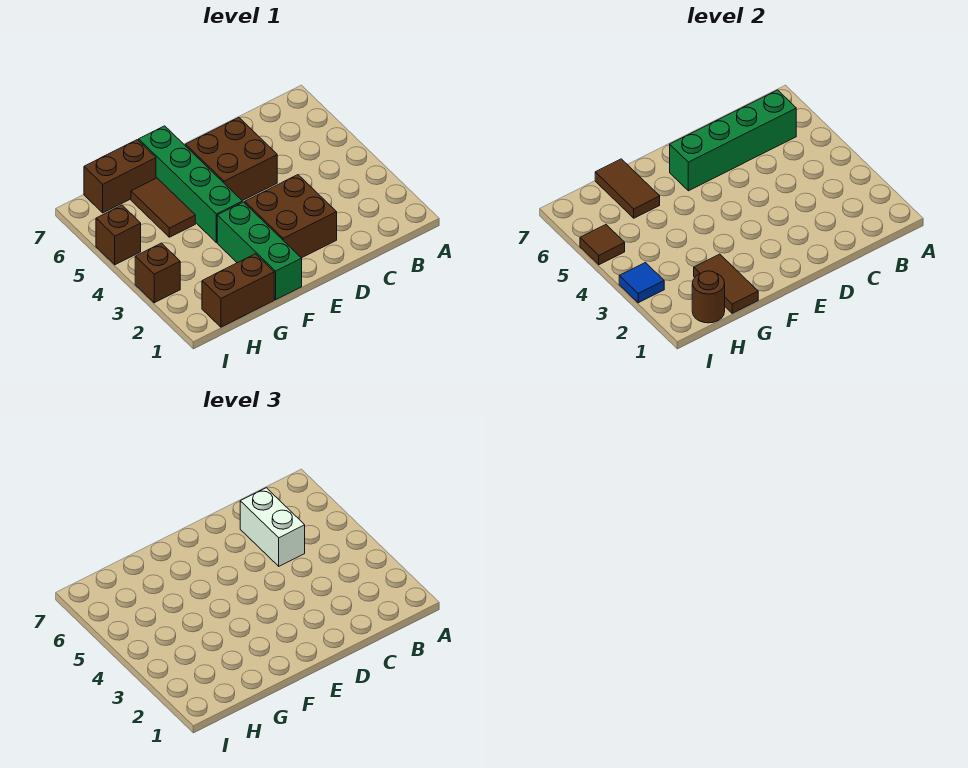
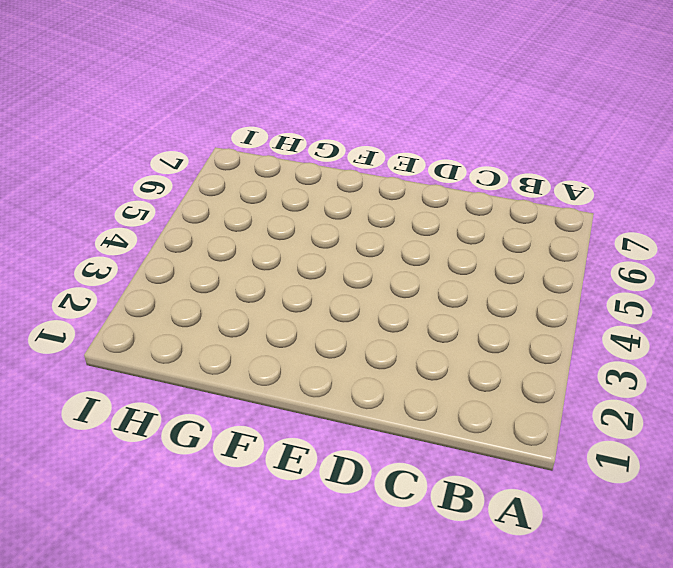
none -> brown brick D2:E3 level 1
none -> brown brick D5:E6 level 1
none -> green brick F1:F3 level 1

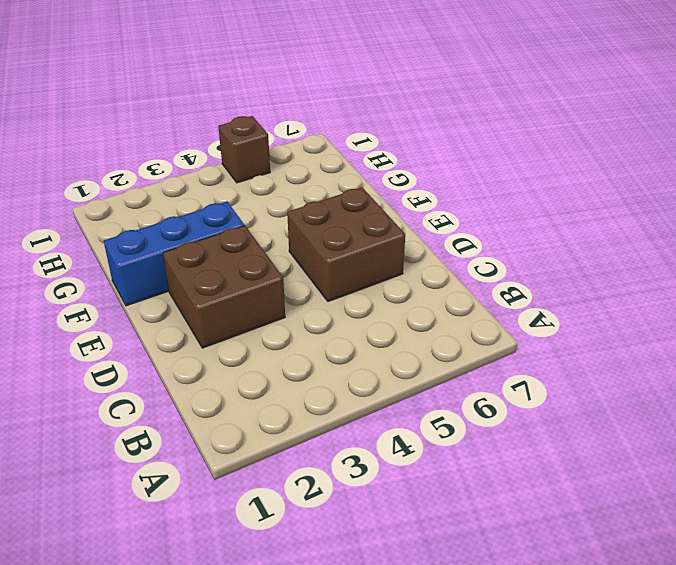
blue brick F1:F3 level 1 -> green brick F1:F3 level 1
none -> green brick F4:F7 level 1
none -> brown brick G1:H1 level 1
none -> brown tile G5:G6 level 1

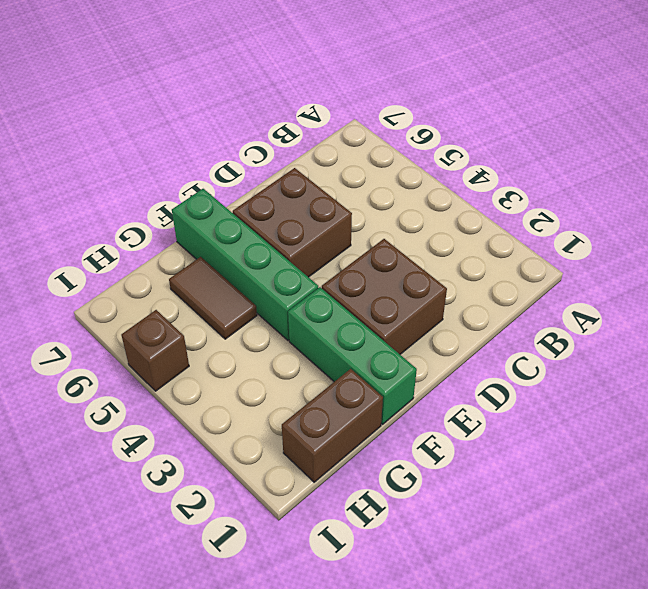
none -> brown brick G7:H7 level 1
none -> brown brick I3 level 1
none -> green brick B6:E6 level 2

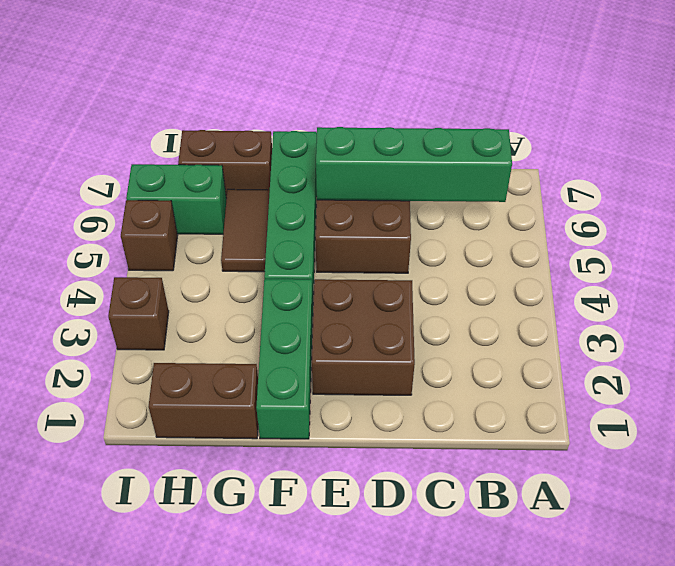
green brick H6:I6 level 1 -> none
none -> brown tile G1:G2 level 2
none -> brown tile G6:G7 level 2
none -> brown round brick H1 level 2

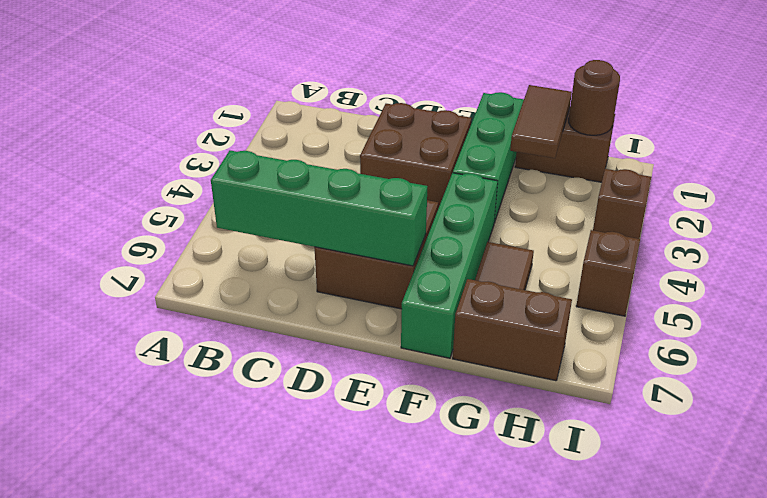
none -> brown tile G6:G7 level 2
none -> blue tile I3 level 2
none -> brown tile I5 level 2

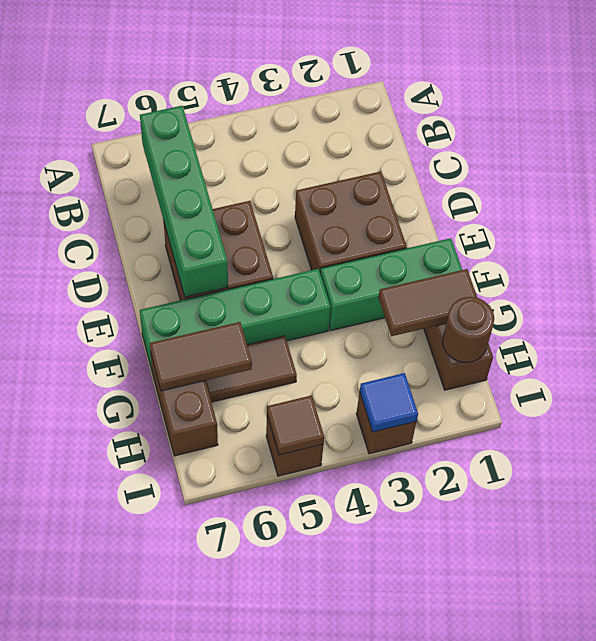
none -> white brick C5:C6 level 3

